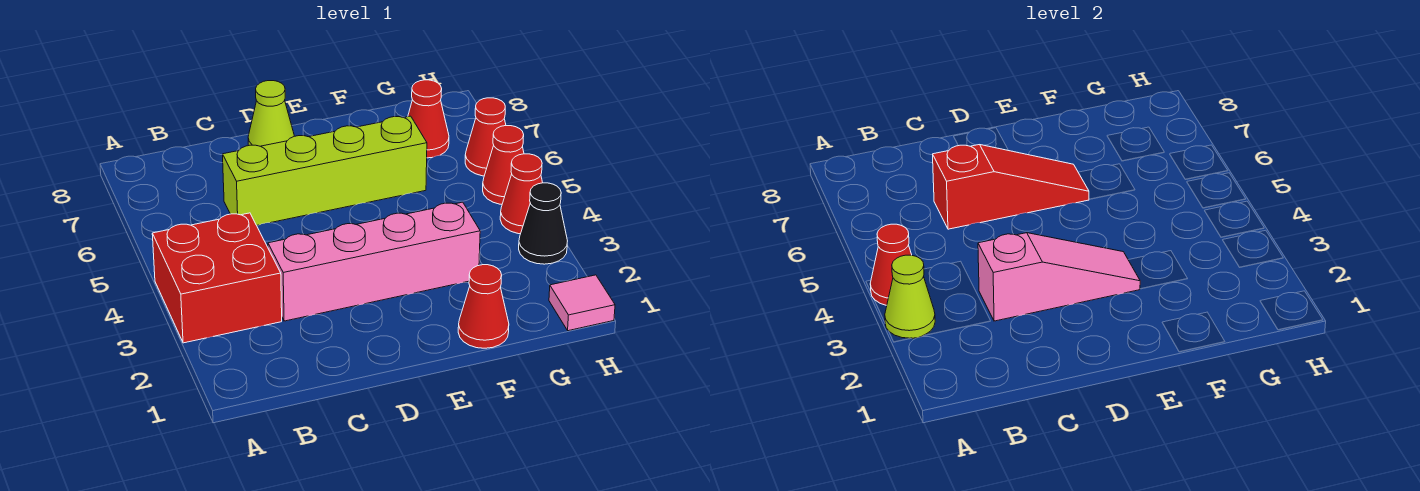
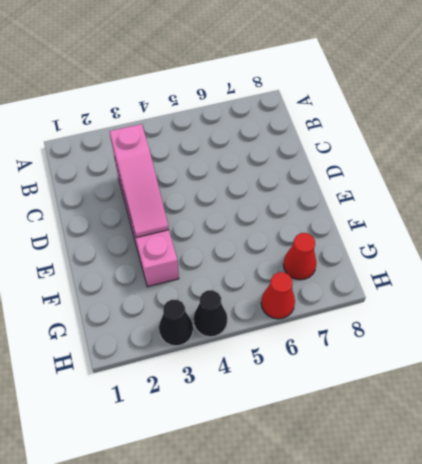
black cone H4 level 1 -> red cone H4 level 1
none -> red brick A3:B4 level 1
none -> lime brick C6:F6 level 1
none -> lime cone D8 level 1

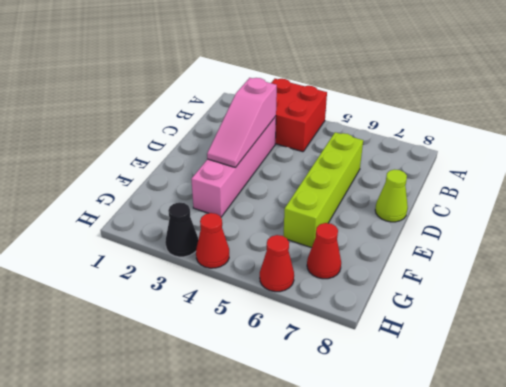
none -> red cone F1 level 1
none -> pink tile H1 level 1
none -> red cone H5 level 1

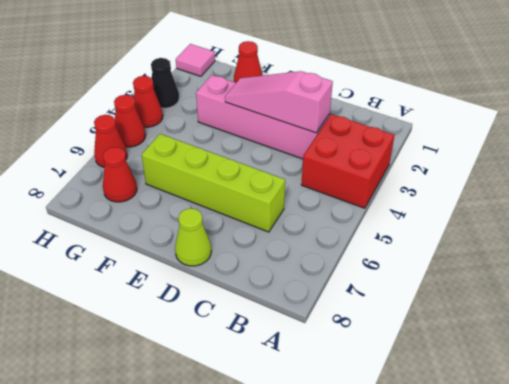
none -> lime cone A3 level 2
none -> red cone A4 level 2
none -> red slope C6:E6 level 2 top C

